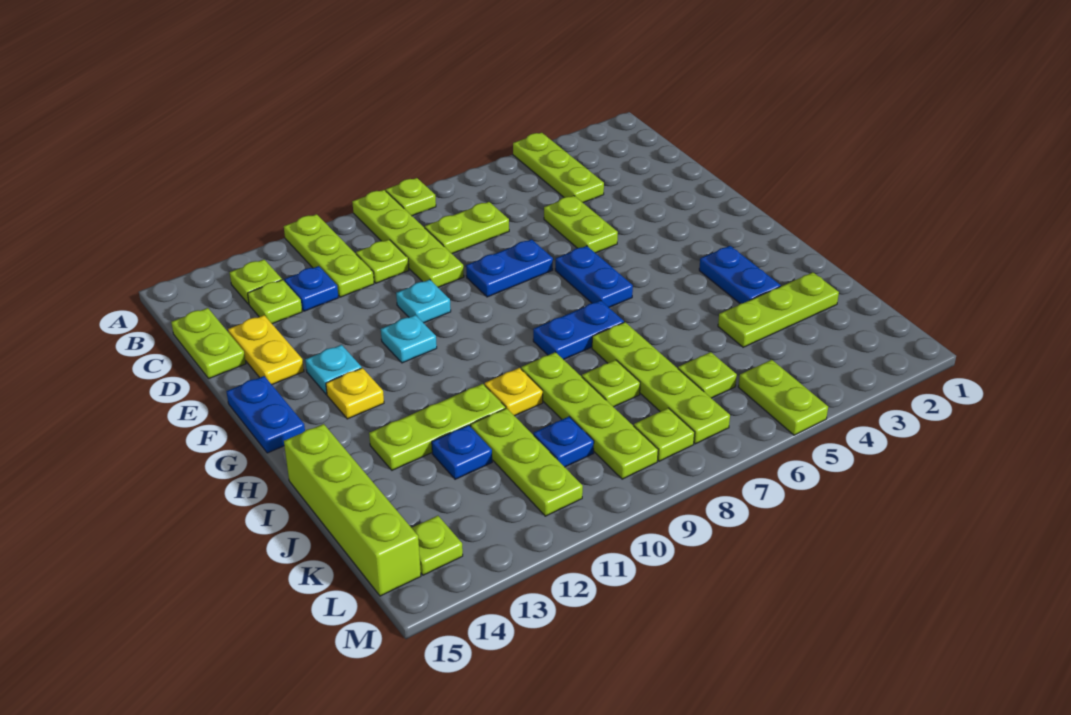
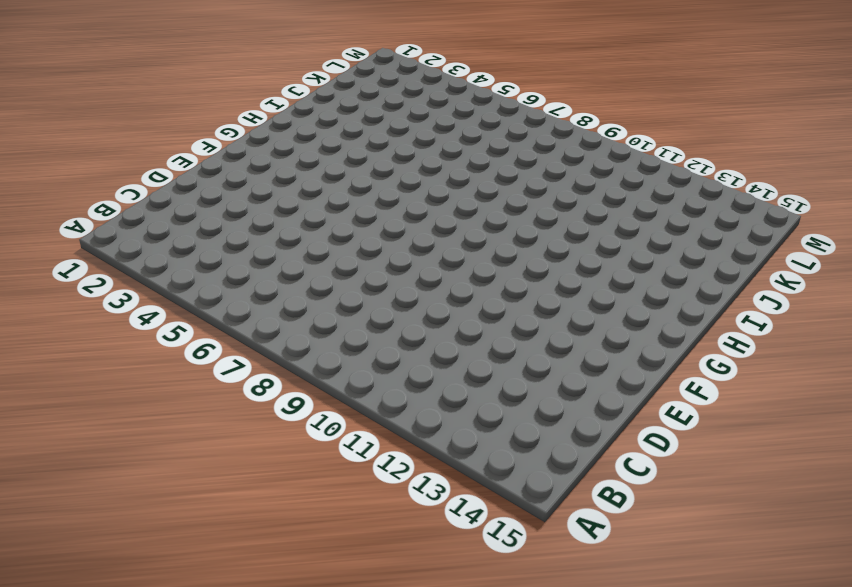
none -> lime plate A4:C4 level 1
none -> lime plate A8 level 1
none -> lime plate A9:D9 level 1
none -> lime plate A11:C11 level 1

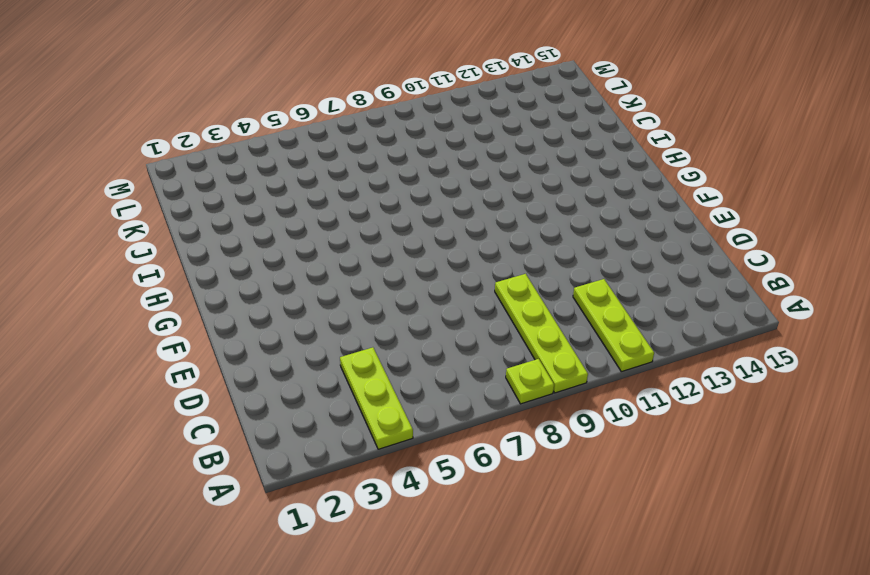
none -> lime plate B13 level 1
none -> lime plate C7:C8 level 1
none -> lime plate C10 level 1
none -> blue plate C12 level 1

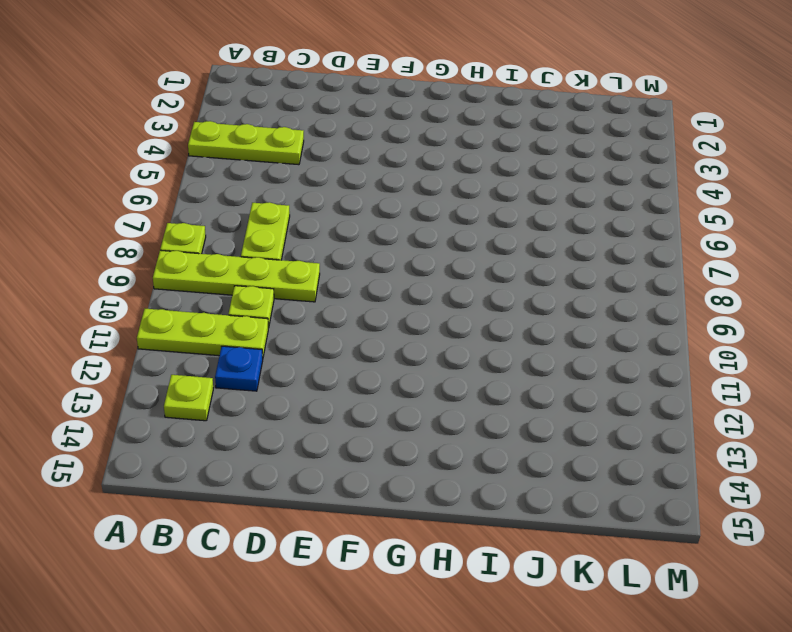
none -> lime plate C13 level 1
none -> lime plate C15:D15 level 1
none -> lime plate D5:E5 level 1
none -> yellow plate D14:E14 level 1

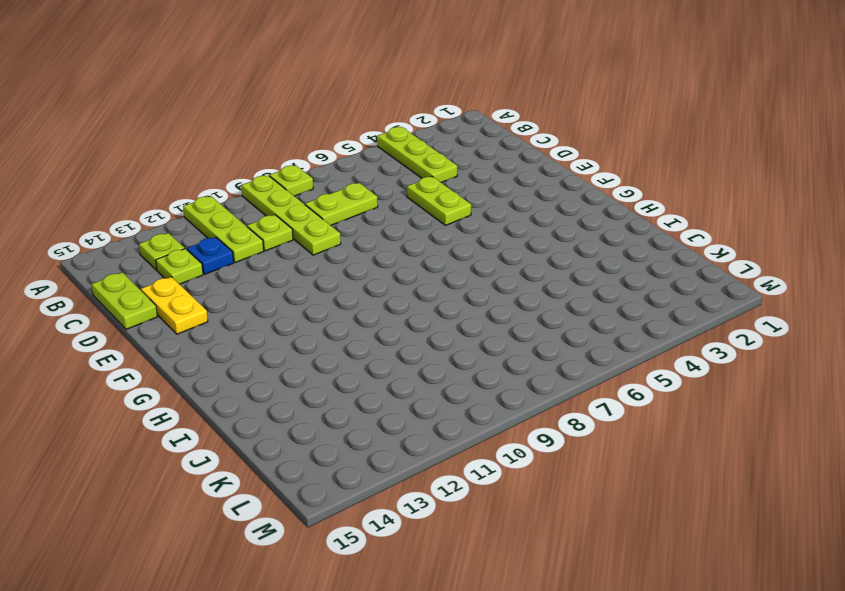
none -> blue plate E7:E8 level 1
none -> cyan plate E10 level 1
none -> blue plate F6:G6 level 1
none -> cyan plate F11 level 1

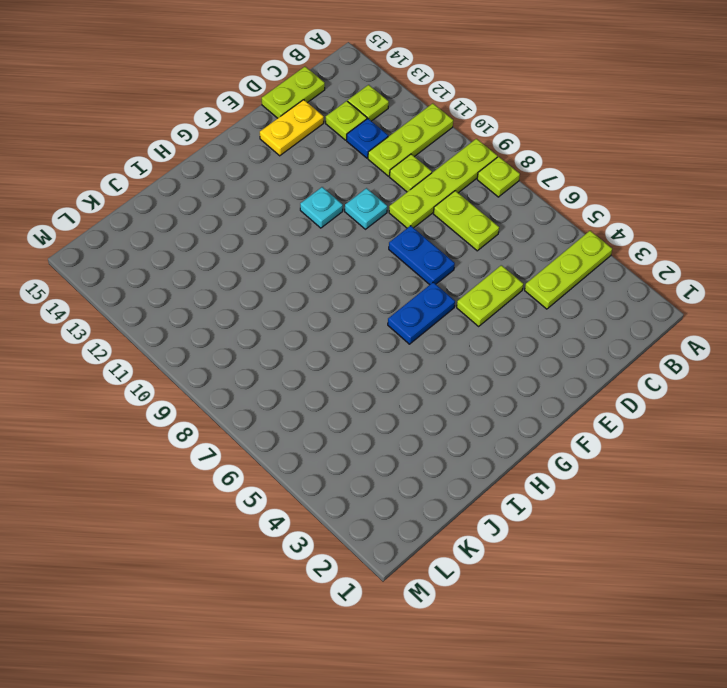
none -> cyan plate F13 level 1
none -> blue plate F15:G15 level 1
none -> yellow plate G13 level 1
none -> blue plate H3:I3 level 1

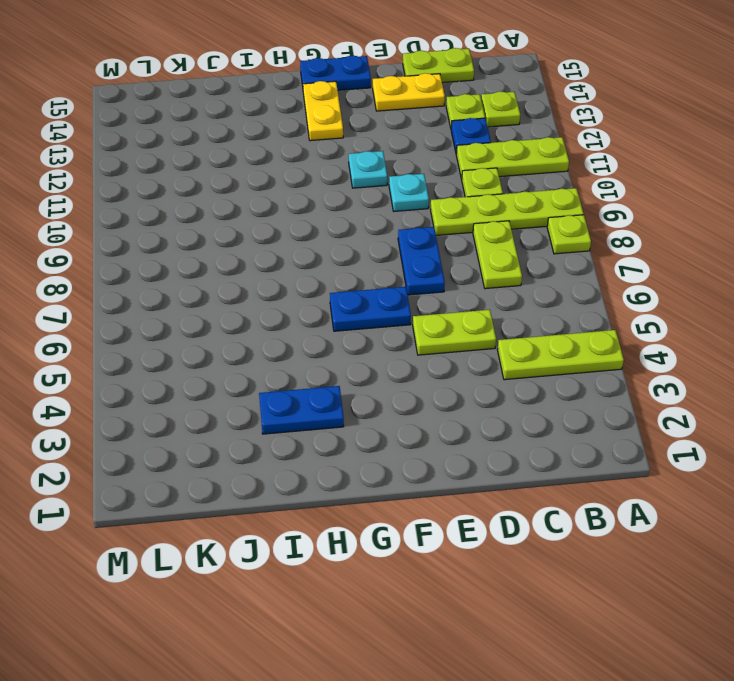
yellow plate G13:G14 level 1 -> yellow plate G13 level 1
none -> cyan plate F13 level 1
none -> blue plate H7:H8 level 1
none -> lime plate I7:L7 level 1
none -> lime plate I9:L9 level 1

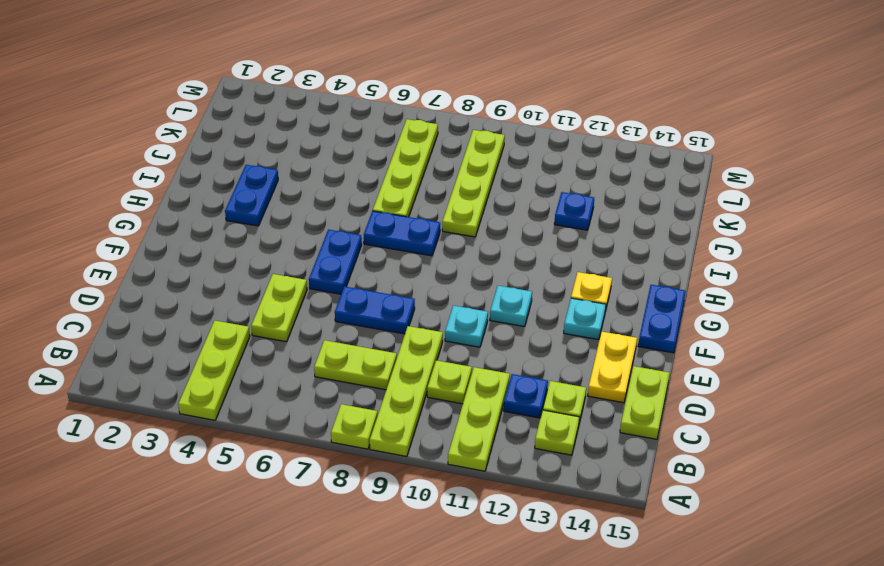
none -> yellow plate I10 level 1
none -> lime plate I11:I13 level 1
none -> lime brick I15:L15 level 1
none -> lime plate J2:J4 level 1

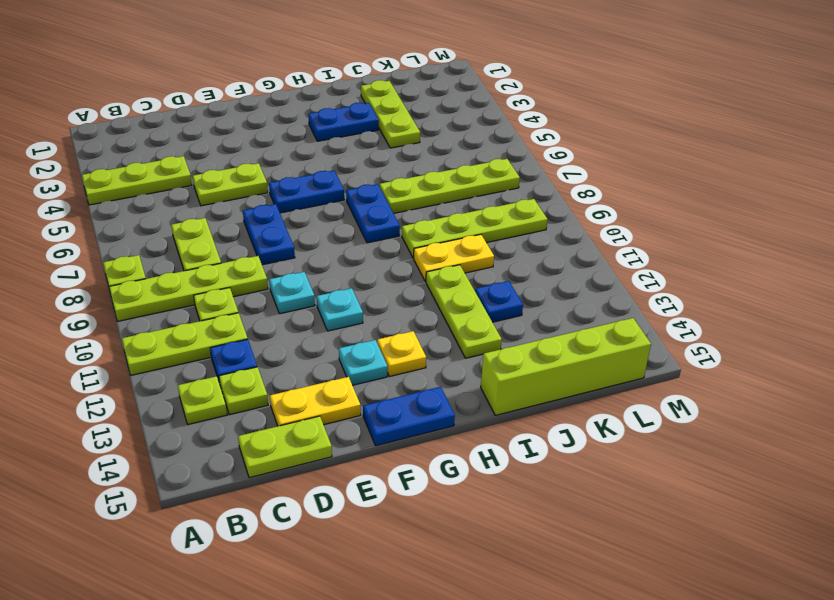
yellow plate I10:J10 level 1 -> yellow plate I10 level 1
none -> lime plate J8 level 1
none -> lime plate J11:L11 level 1
none -> lime plate K6 level 1
none -> blue plate K10 level 1

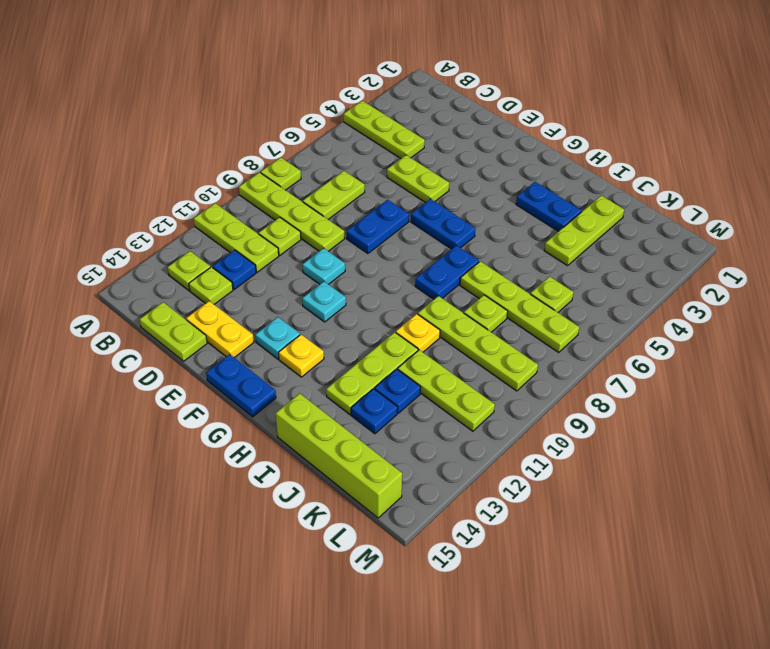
blue plate J13 level 1 -> blue plate K10 level 1
none -> lime plate L5:M5 level 1
none -> lime plate L8 level 1
none -> lime plate L14 level 1

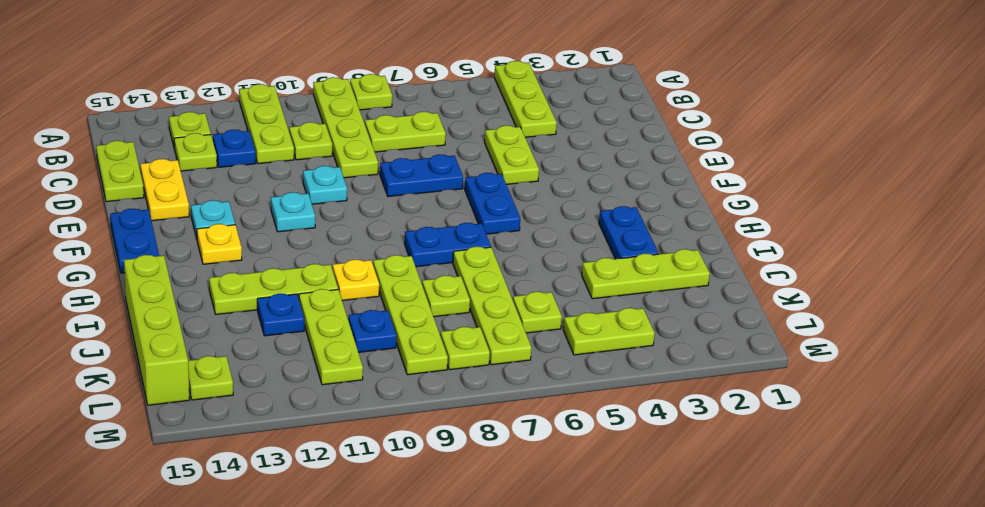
lime plate L4:L5 level 1 -> lime plate L5:M5 level 1

